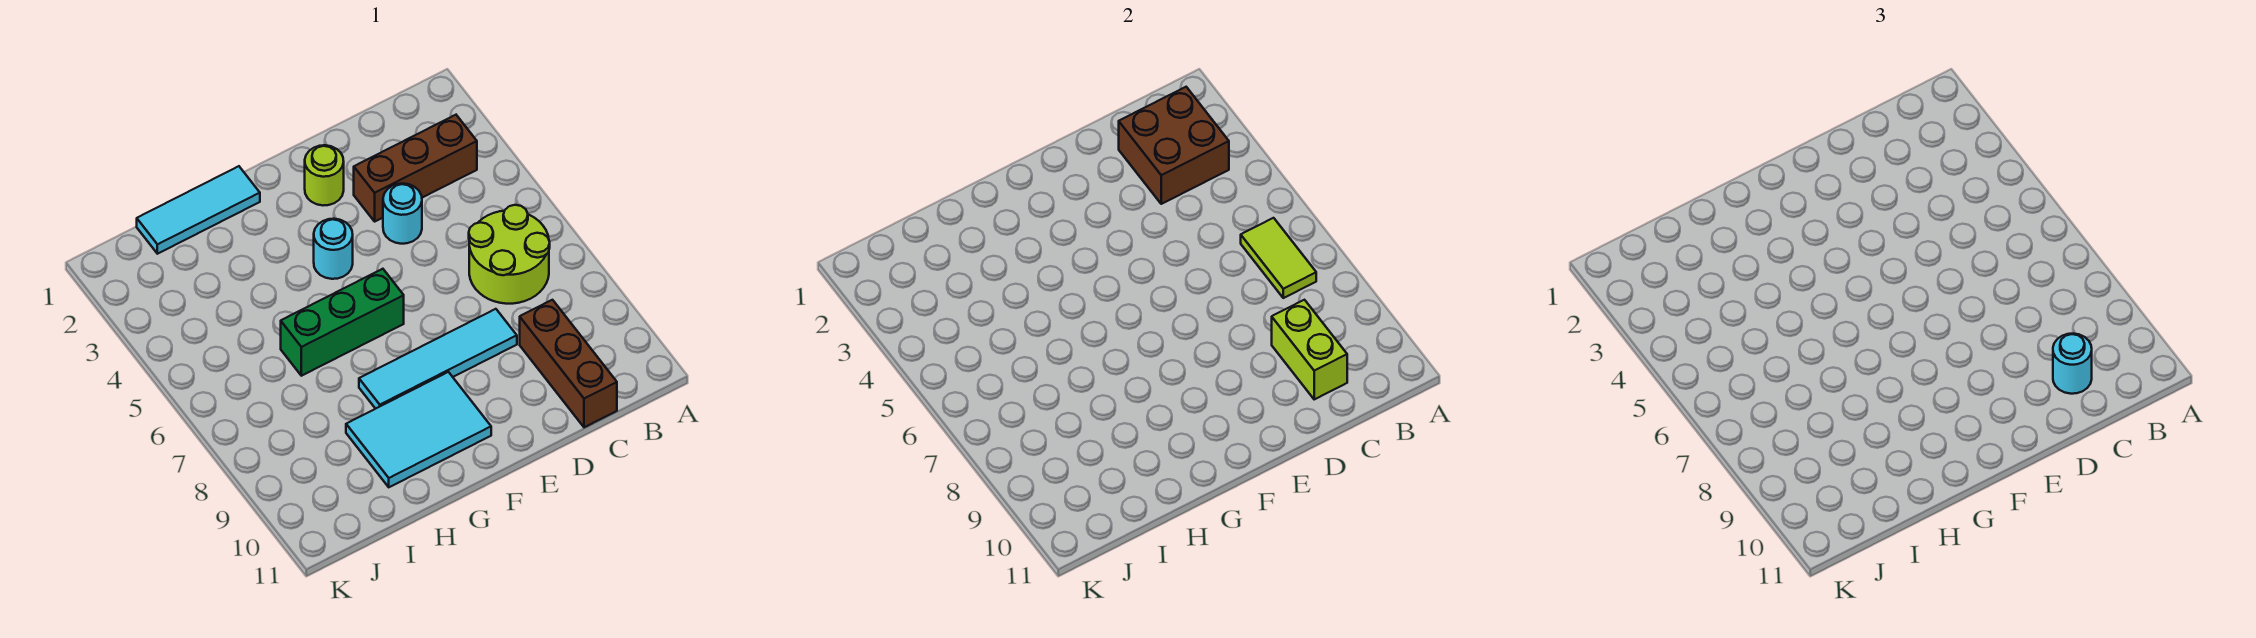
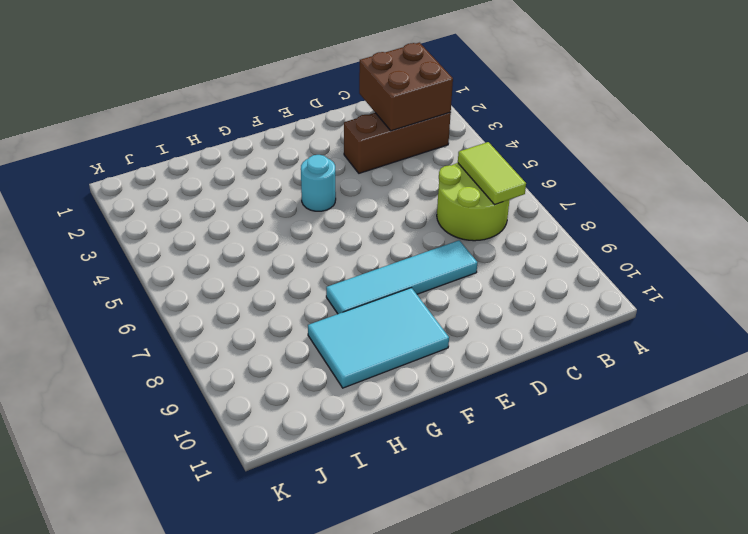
none -> brown brick C9:C11 level 1
none -> cyan round brick D4 level 1
none -> lime round brick E2 level 1

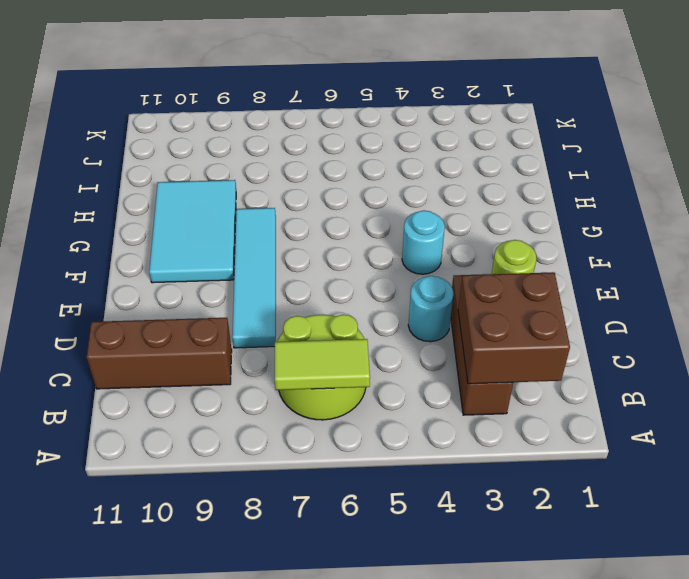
none -> green brick F6:H6 level 1
none -> cyan tile G1:I1 level 1
none -> lime brick C9:C10 level 2

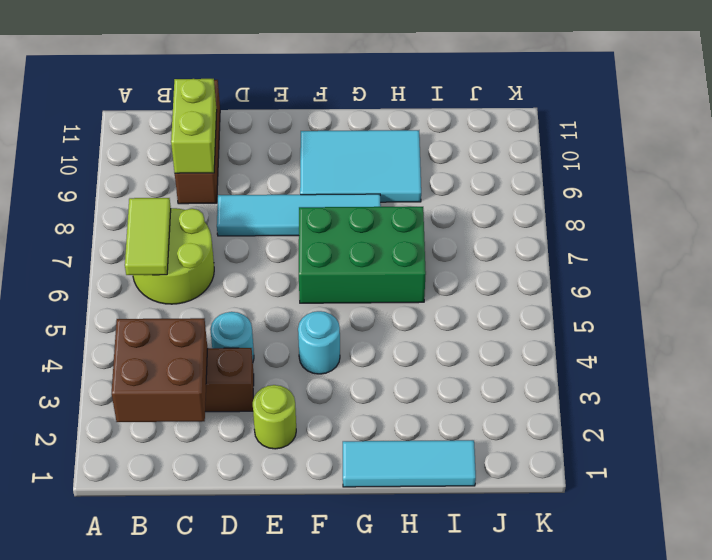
green brick F6:H7 level 1 -> green brick F6:H6 level 1
none -> cyan round brick C10 level 3

